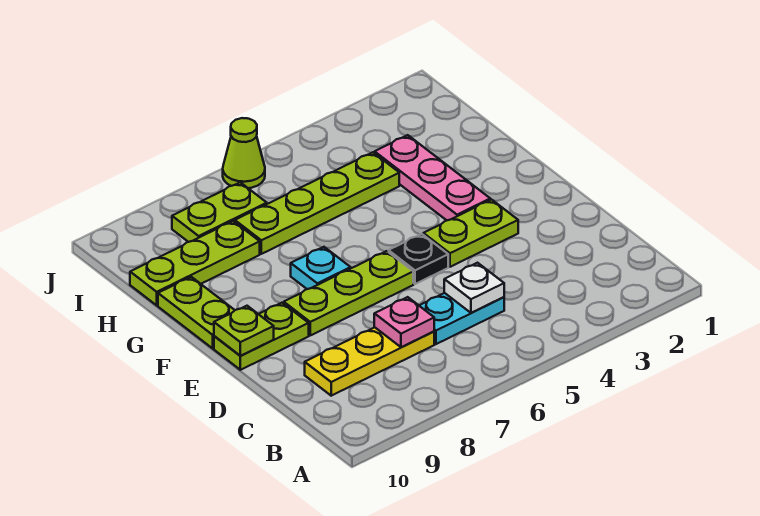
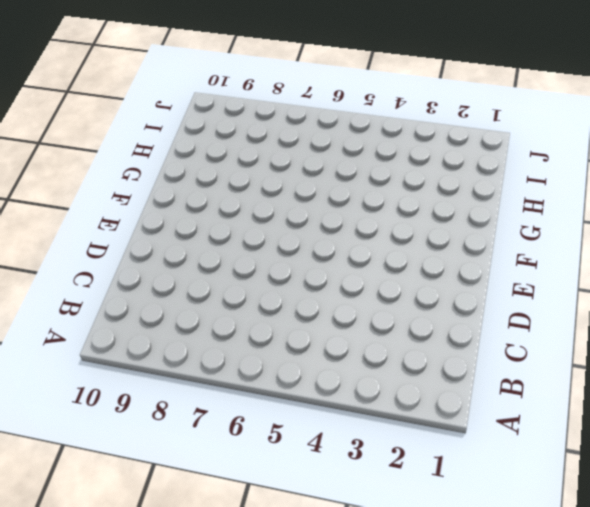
none -> cyan plate C5:C6 level 1
none -> yellow plate C7:C9 level 1
none -> lime plate E3:E4 level 1

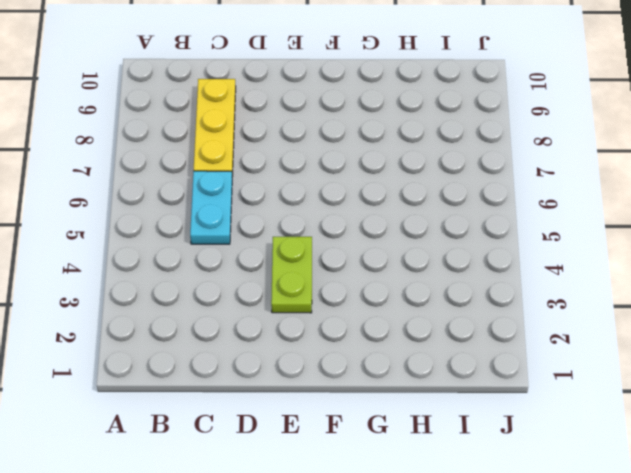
none -> black plate E5 level 1
none -> lime plate E6:E8 level 1
none -> lime plate E9:E10 level 1

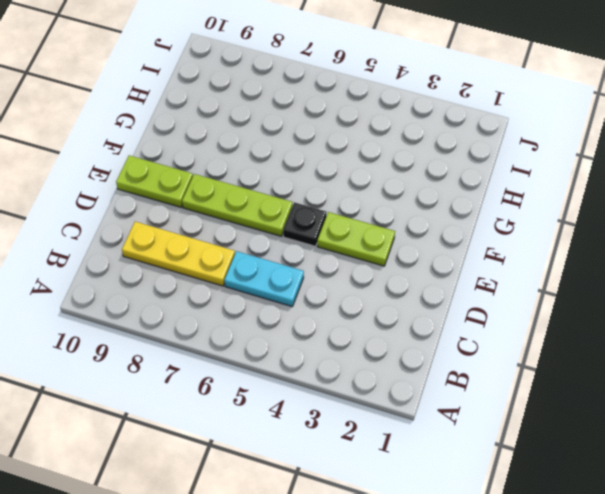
none -> pink plate F3:H3 level 1
none -> cyan plate F7 level 1
none -> lime plate F10:G10 level 1

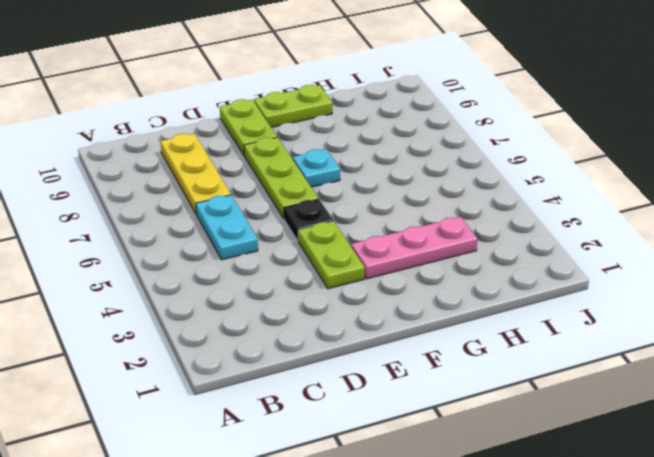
none -> lime plate H4:H7 level 1
none -> lime plate H8:H10 level 1
none -> lime plate I7:I8 level 1

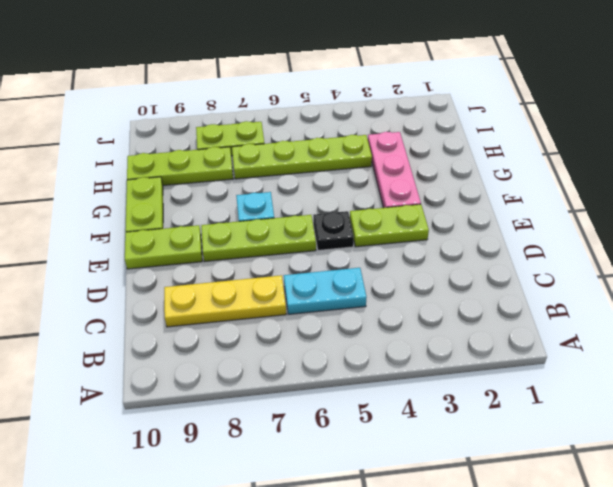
none -> lime cone J6 level 1
none -> white plate C5 level 2
none -> pink plate C7 level 2

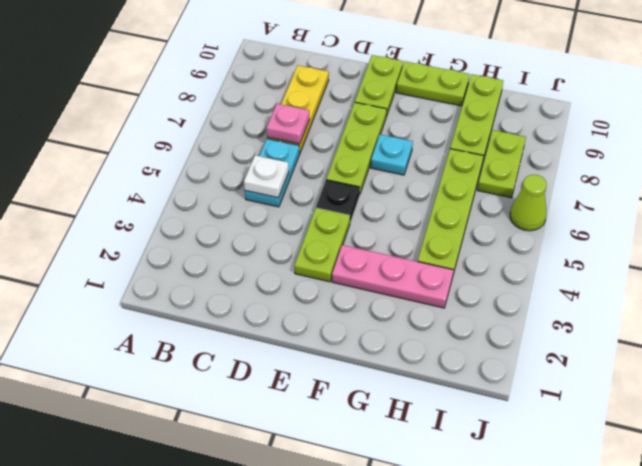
none -> lime plate E10 level 2

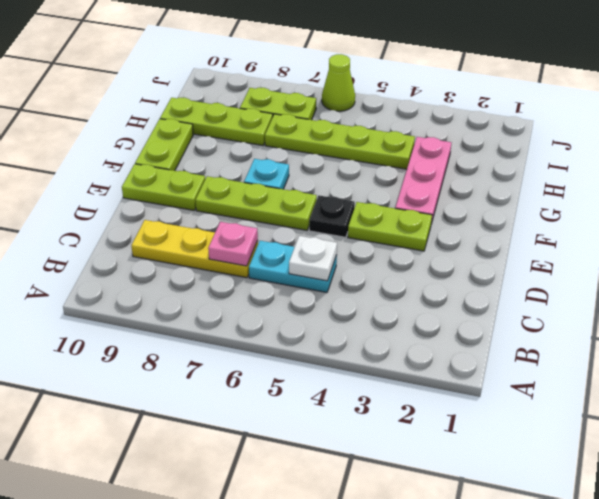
none -> lime plate E10 level 2

